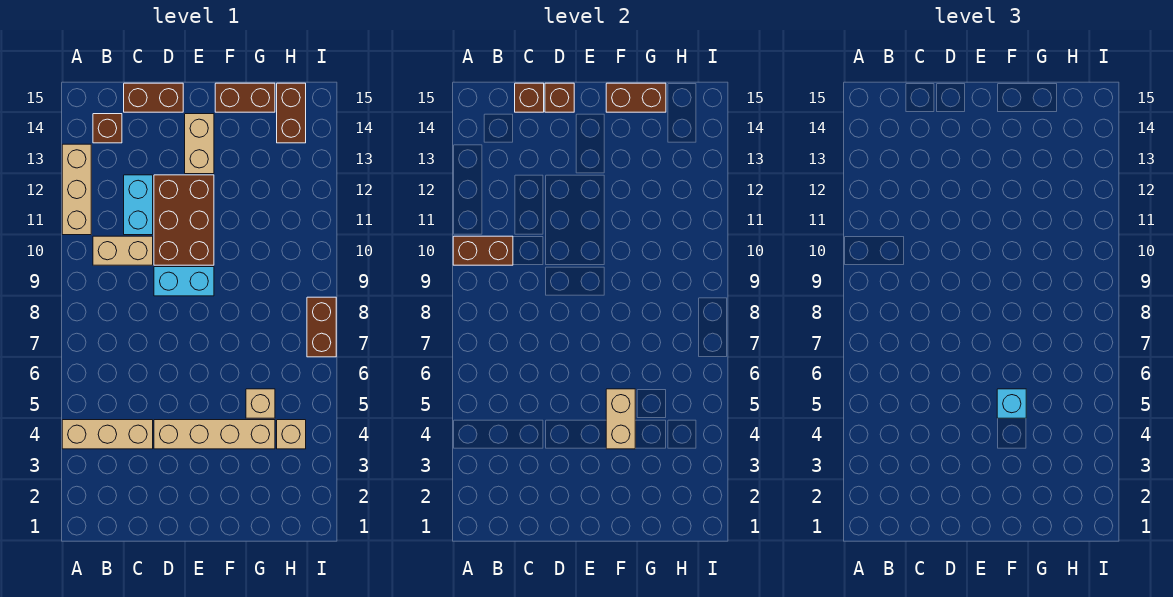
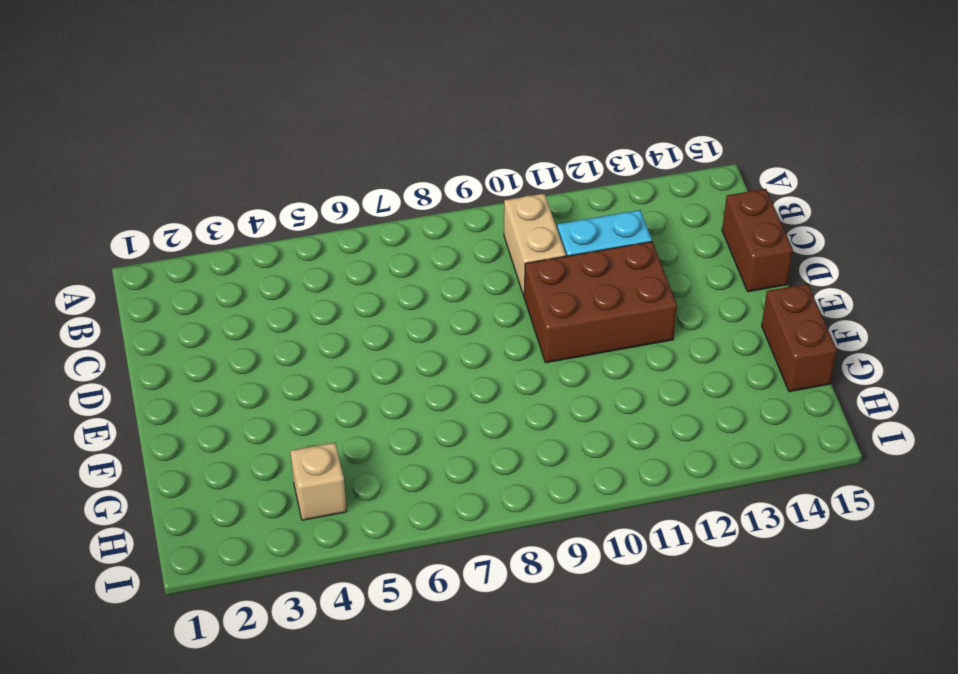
none -> tan brick A4:C4 level 1
none -> tan brick A11:A13 level 1
none -> brown brick B14 level 1

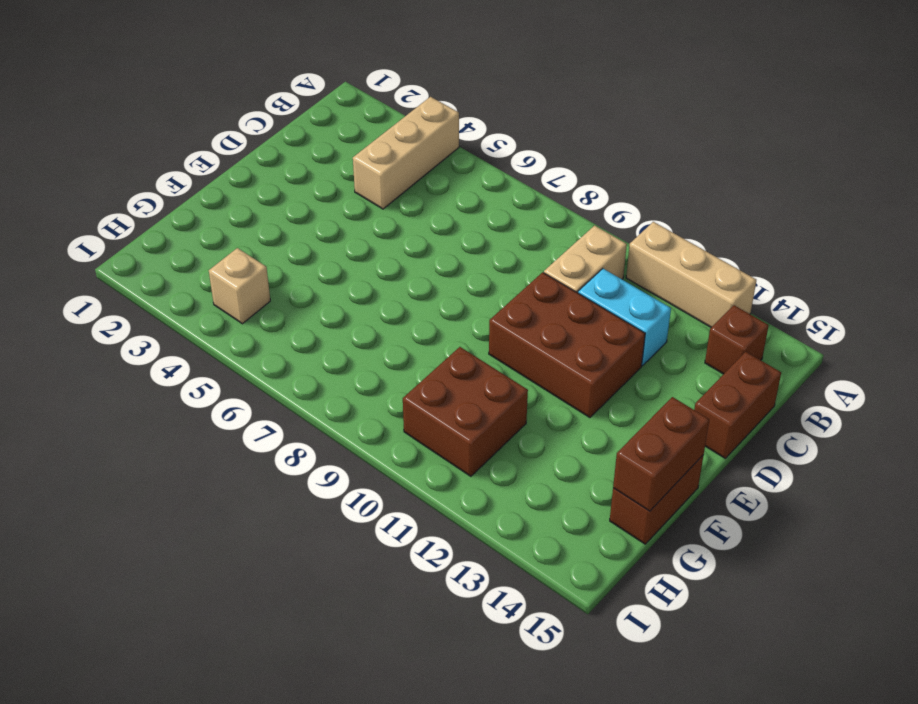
brown brick G10:H11 level 1 -> none
none -> tan brick D4:G4 level 1
none -> cyan brick D9:E9 level 1
none -> tan brick E13:E14 level 1

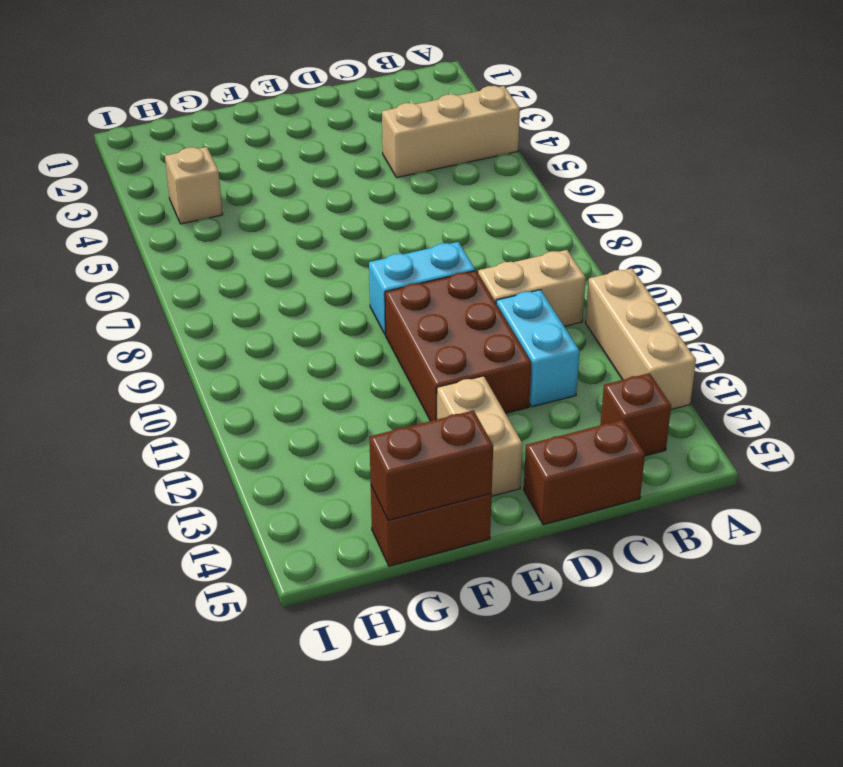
none -> tan brick D4:G4 level 1
none -> tan brick G5 level 1
none -> brown brick H14:H15 level 1

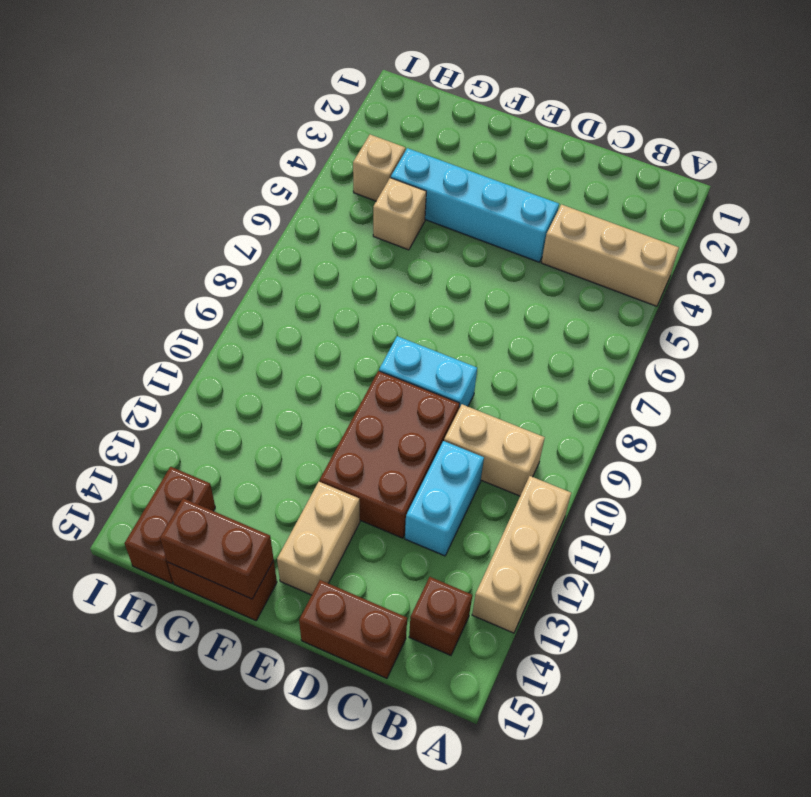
cyan brick D4:G4 level 1 -> tan brick D4:G4 level 1
none -> brown brick I7:I8 level 1
none -> brown brick A10:B10 level 2
none -> brown brick C15 level 2

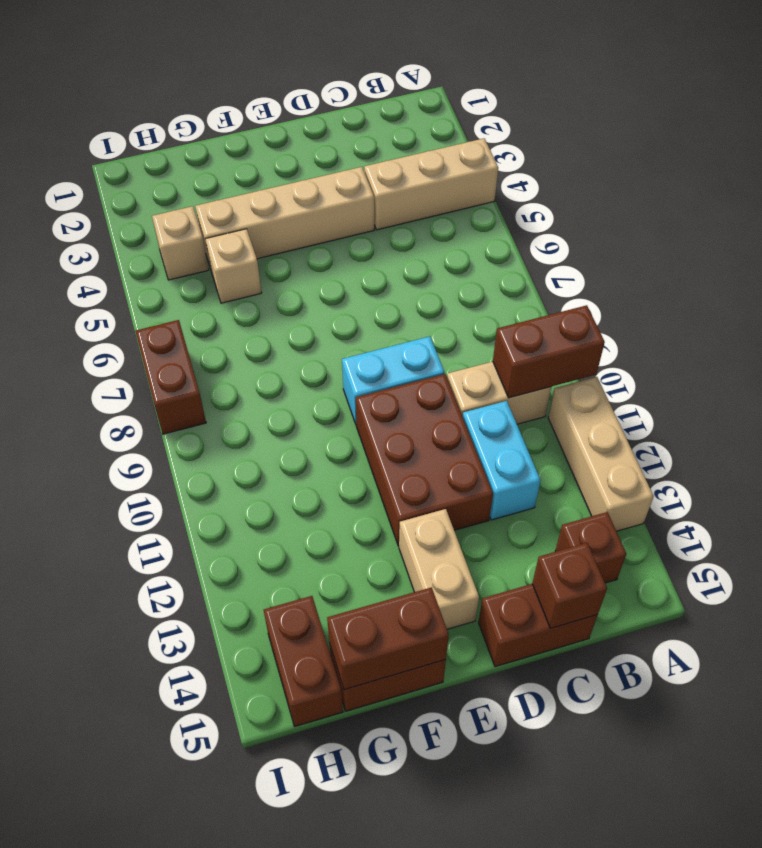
none -> brown brick D15 level 2
none -> tan brick F4:F5 level 2
none -> cyan brick F5 level 3

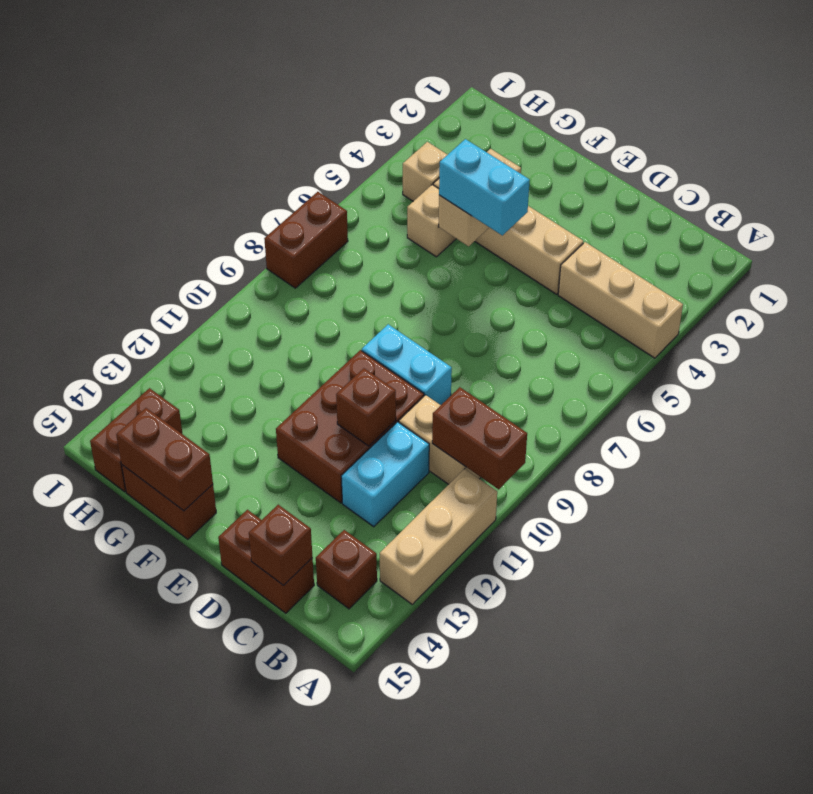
brown brick D11 level 2 -> brown brick D15 level 2
cyan brick E5:F5 level 3 -> cyan brick F5 level 3
none -> tan brick E13:E14 level 1

